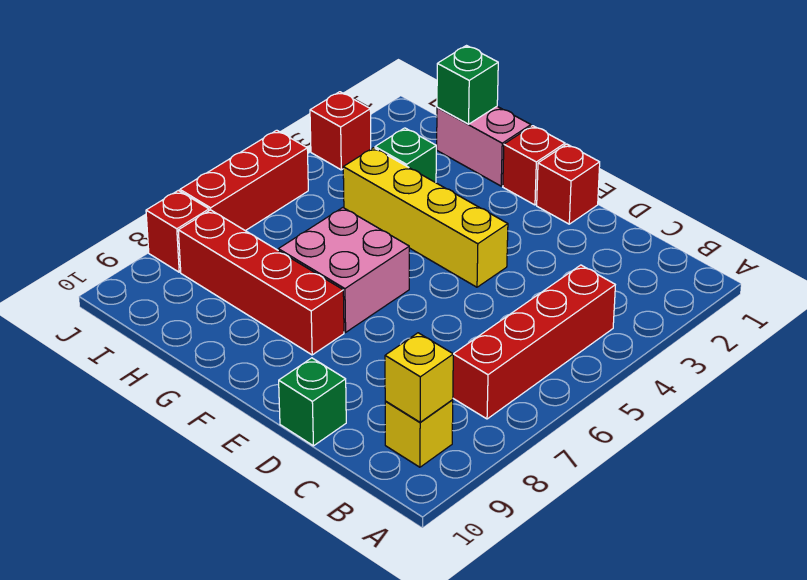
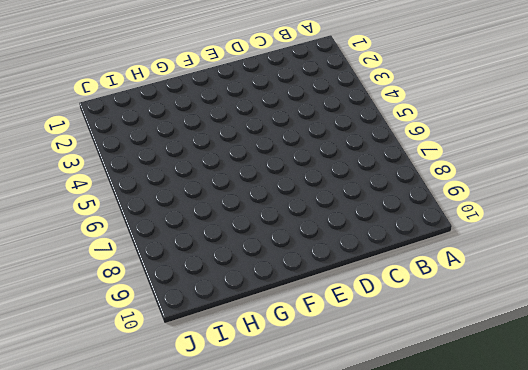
none -> red brick B4:B7 level 1
none -> yellow brick B9 level 1
none -> green brick D10 level 1

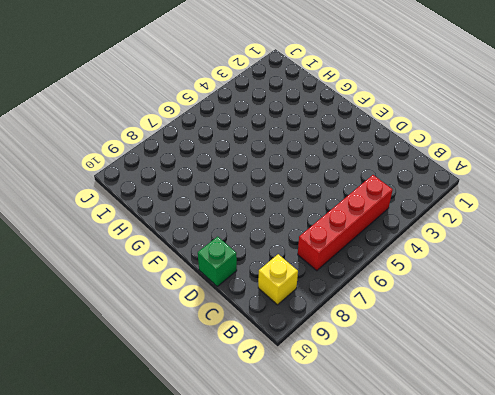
none -> red brick E1 level 1
none -> yellow brick E4:H4 level 1
none -> red brick F1 level 1

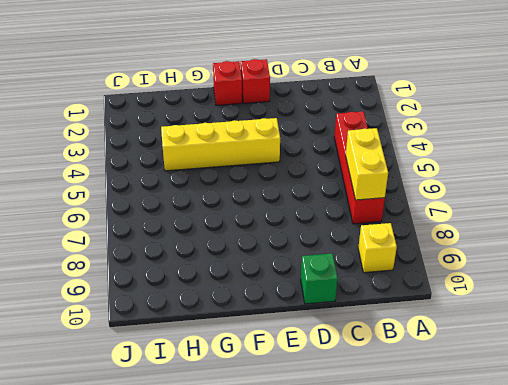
yellow brick B6:B7 level 2 -> none
none -> pink brick F6:G7 level 1
none -> red brick F8:I8 level 1
none -> pink brick G1:H1 level 1

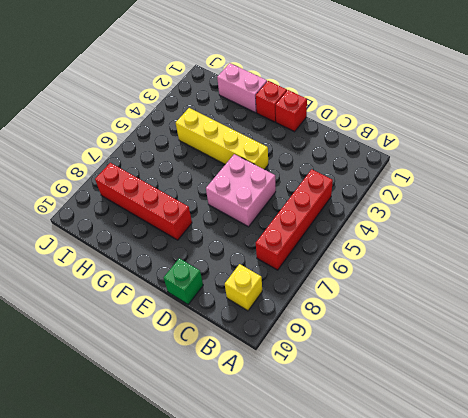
pink brick D5:E6 level 1 -> pink brick F6:G7 level 1
none -> green brick H3 level 1
none -> red brick J3 level 1
none -> red brick J5:J7 level 1

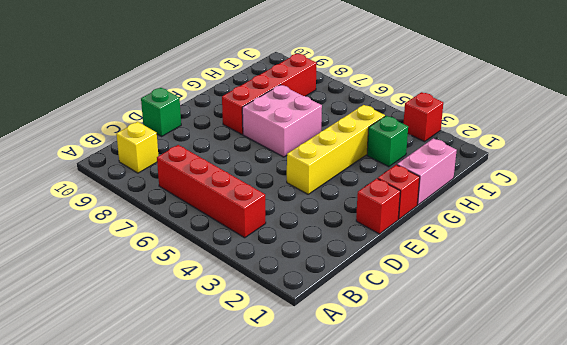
none -> red brick J5:J7 level 1
none -> red brick J8 level 1
none -> yellow brick B9 level 2

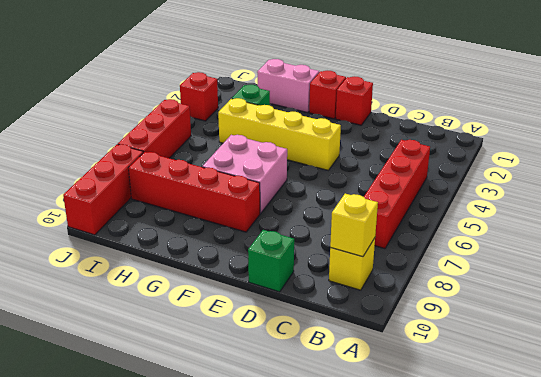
red brick J8:J10 level 1 -> red brick J8 level 1
none -> green brick H1 level 2

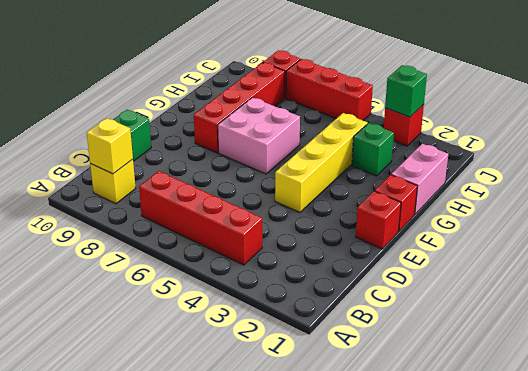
green brick J3 level 2 -> green brick H1 level 2

